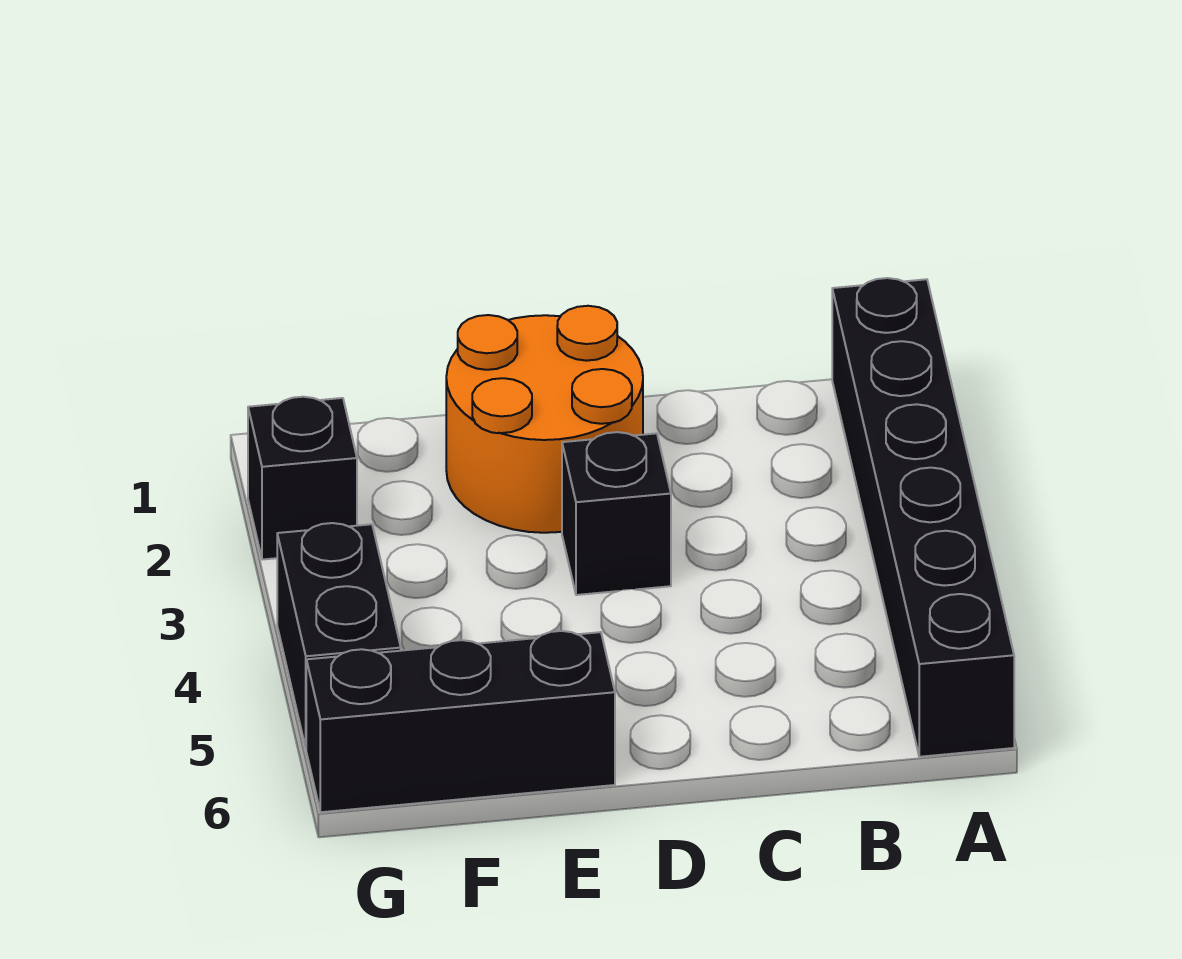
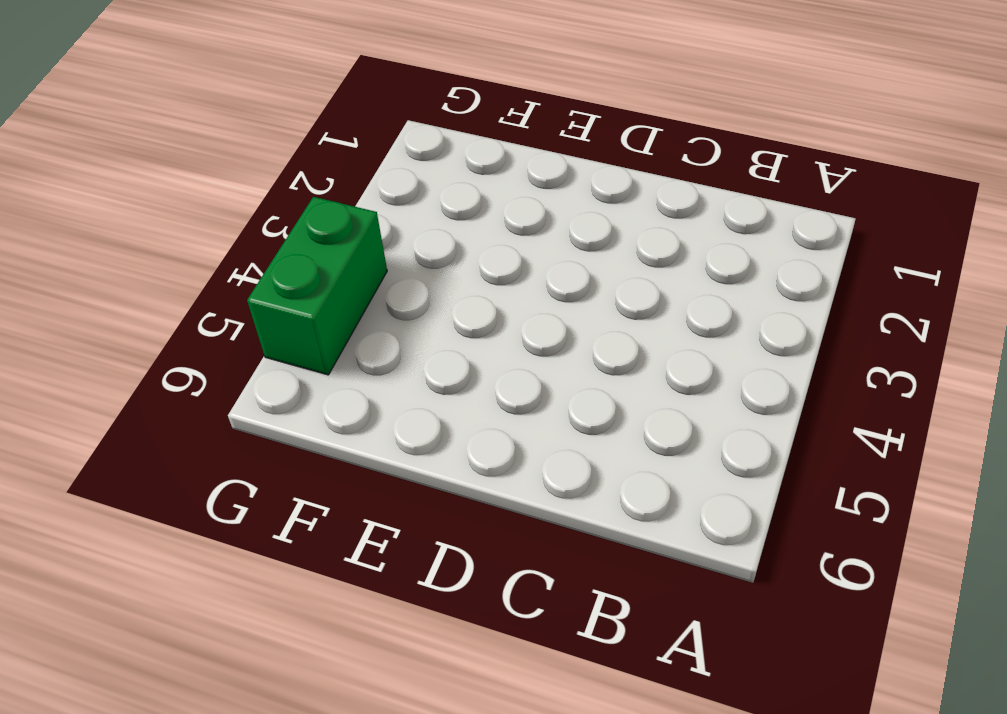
green brick G4:G5 level 1 -> black brick G4:G5 level 1
none -> black brick A1:A6 level 1
none -> orange round brick D1:E2 level 1

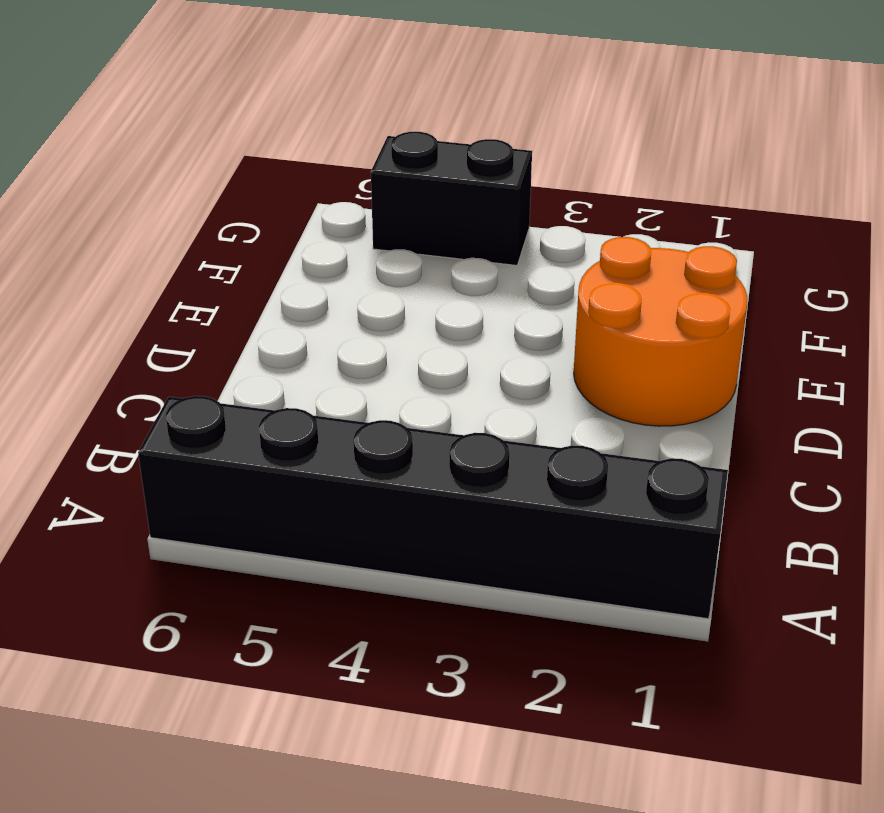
none -> black brick D3 level 1
none -> black brick E6:G6 level 1

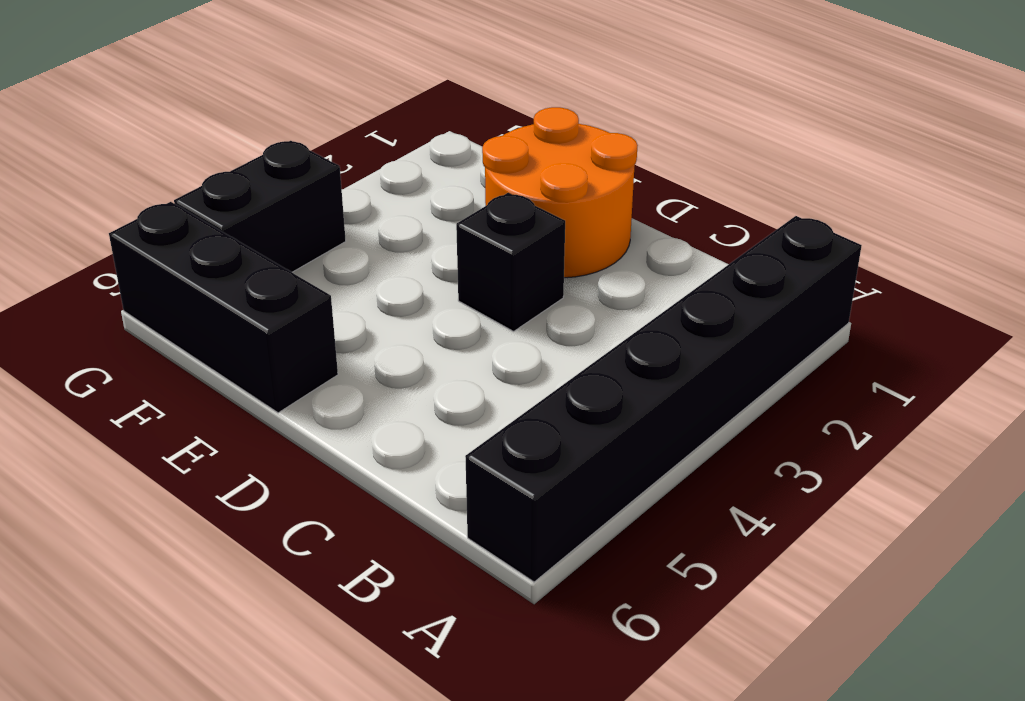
none -> black brick G2 level 1

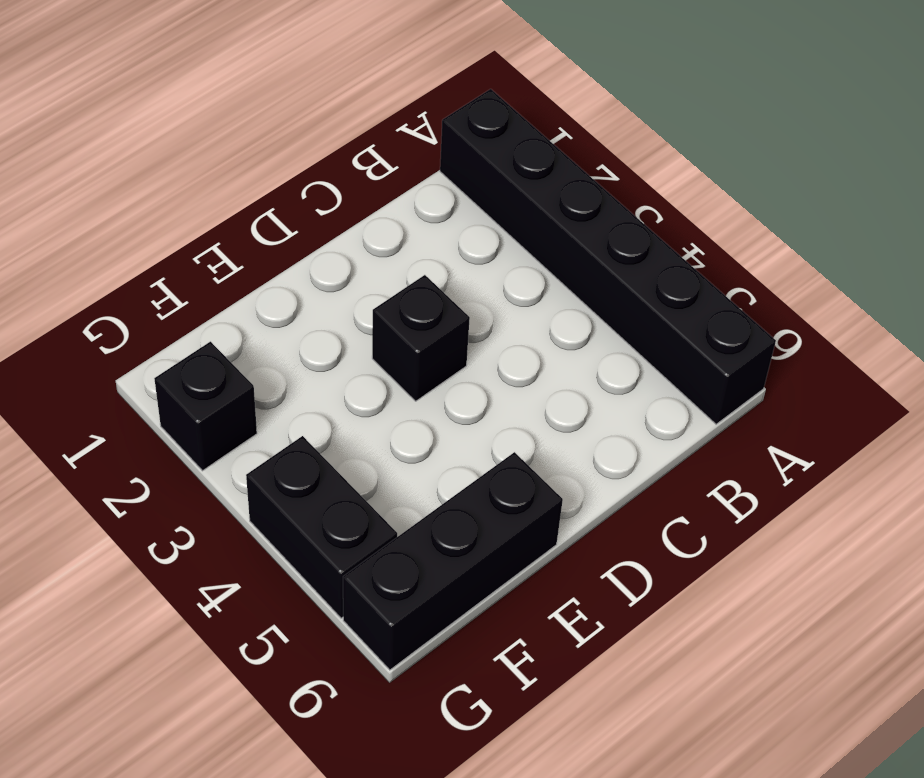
none -> orange round brick D1:E2 level 1

